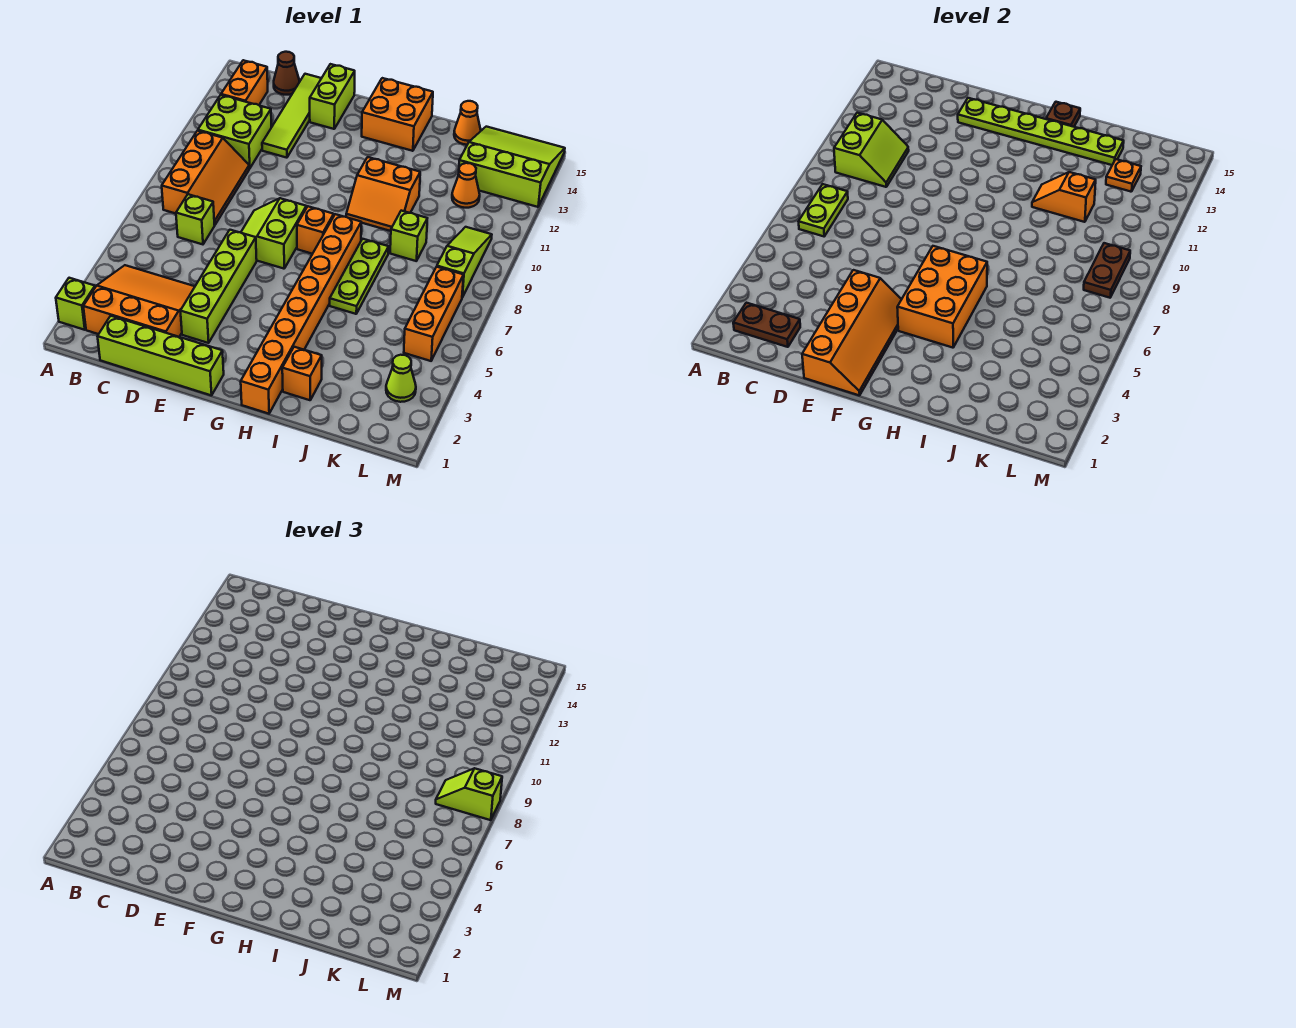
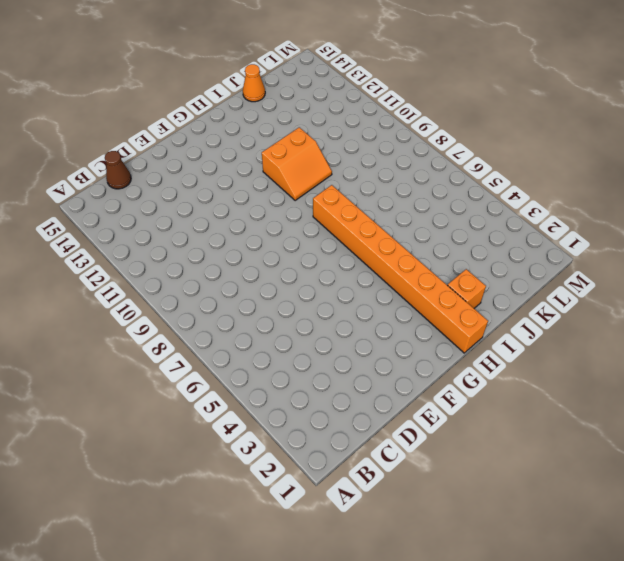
none -> lime brick A2 level 1
none -> orange slope B2:D4 level 1 top 2
none -> orange slope B8:C10 level 1 top B
none -> lime brick B11:C12 level 1

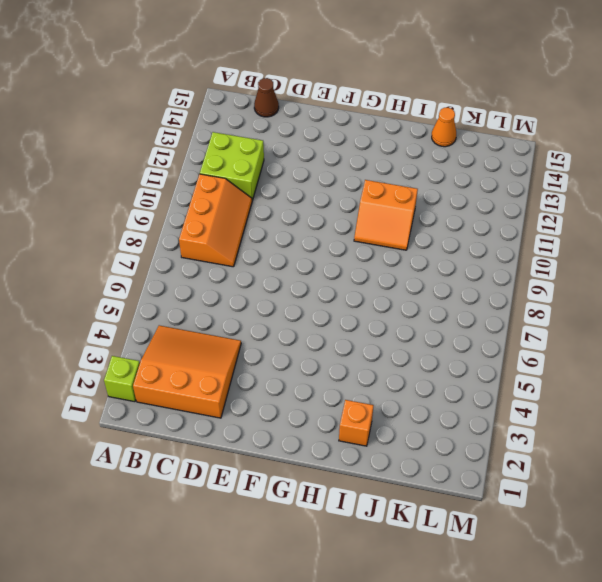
none -> orange brick B13:B14 level 1
none -> lime brick C1:F1 level 1
none -> lime brick C7 level 1
none -> lime tile D12:D15 level 1

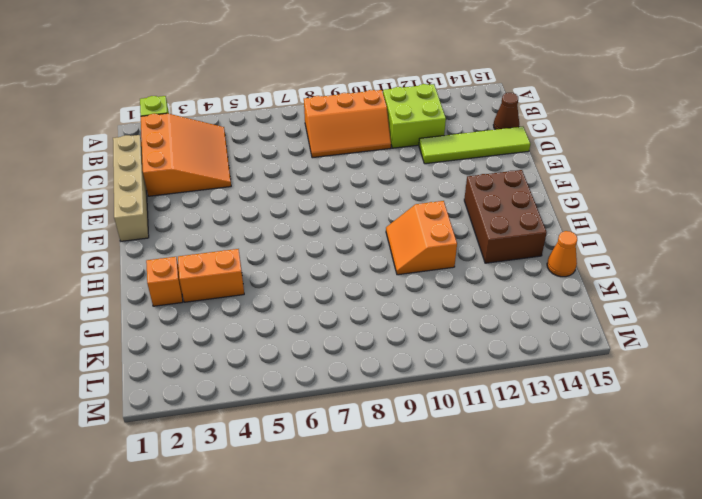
tan brick C1:F1 level 1 -> lime brick C1:F1 level 1
brown brick G13:I14 level 1 -> orange brick G14:H15 level 1
orange brick I3:I4 level 1 -> orange brick B13:B14 level 1
none -> lime brick C7 level 1
none -> lime brick E3:E6 level 1
none -> lime slope E7:F8 level 1 top F
none -> lime brick E14:E15 level 1

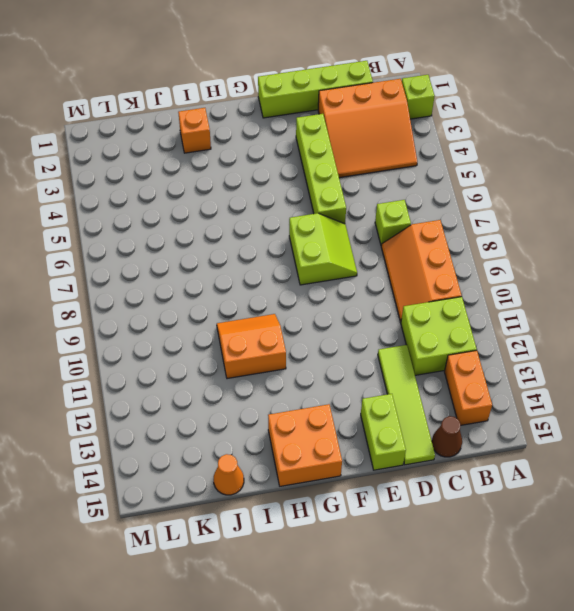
none -> orange brick G8 level 1
none -> orange brick H1:H8 level 1
none -> lime plate I6:I8 level 1
none -> lime brick J9 level 1

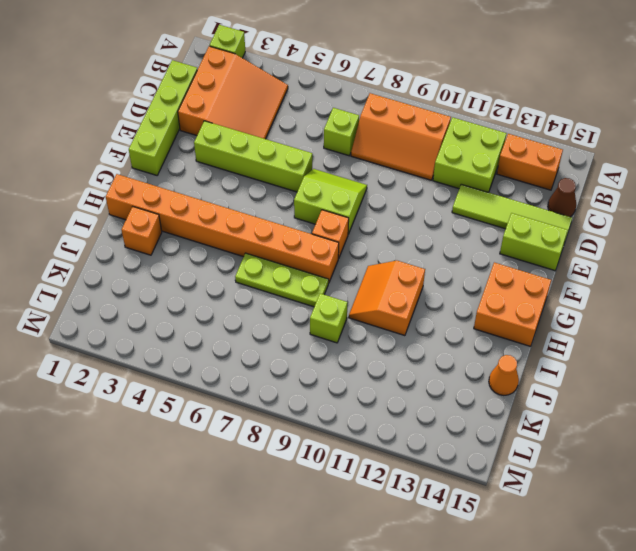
none -> orange cone K12 level 1
none -> lime slope K13:M15 level 1 top 13
none -> lime cone L3 level 1
none -> orange brick L5:L7 level 1

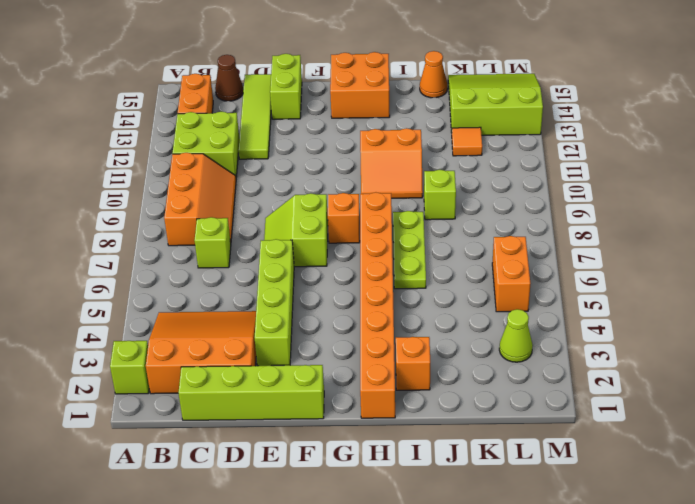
orange tile K12 level 1 -> orange cone K12 level 1
orange brick L5:L6 level 1 -> orange brick L5:L7 level 1
none -> lime slope L8:L10 level 1 top 8
none -> brown plate B2:C2 level 2
none -> lime plate B7:B8 level 2
none -> lime slope B10:C11 level 2 top B

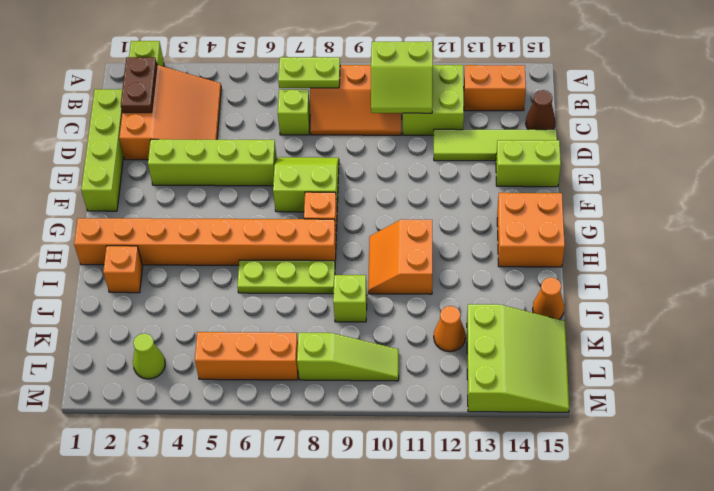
none -> orange slope E1:F4 level 2 top E
none -> lime plate E14:J14 level 2
none -> orange brick G4:H6 level 2
none -> brown plate H15 level 2

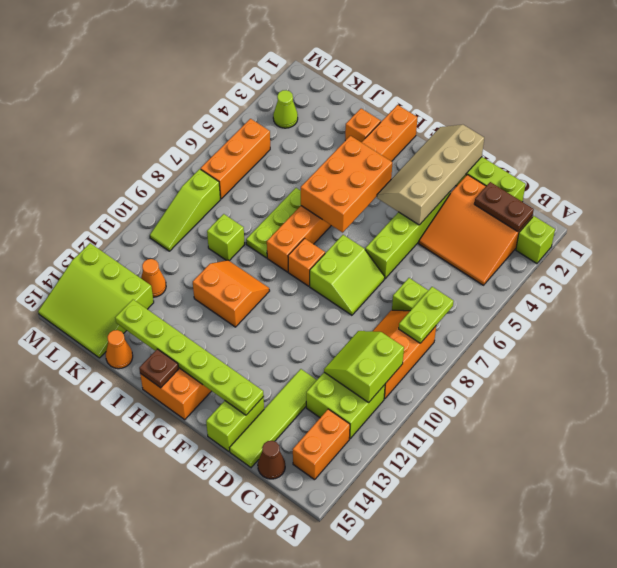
tan slope E1:F4 level 2 top E -> orange slope E1:F4 level 2 top E
none -> orange slope I11:J11 level 2 top J
none -> orange plate K13 level 2
none -> brown plate L8:L9 level 2
none -> lime slope L8:M8 level 3 top M

